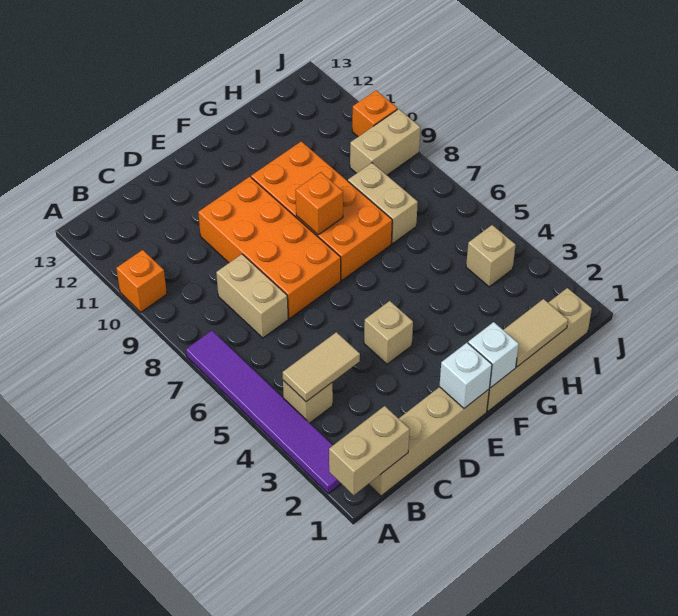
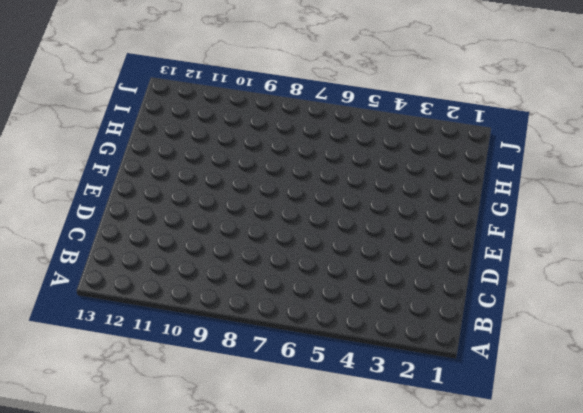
none -> purple tile A2:A7 level 1
none -> orange brick A10 level 1
none -> tan brick B1:E1 level 1

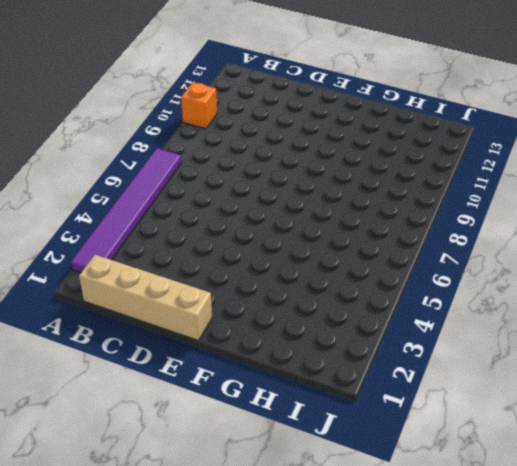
none -> tan brick B4 level 1
none -> tan brick C7:C8 level 1
none -> orange brick D7:E10 level 1

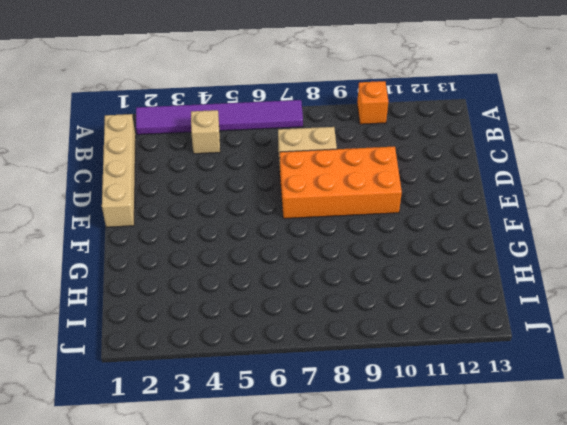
none -> tan brick E4 level 1
none -> tan brick F1:I1 level 1
none -> orange brick F7:G10 level 1

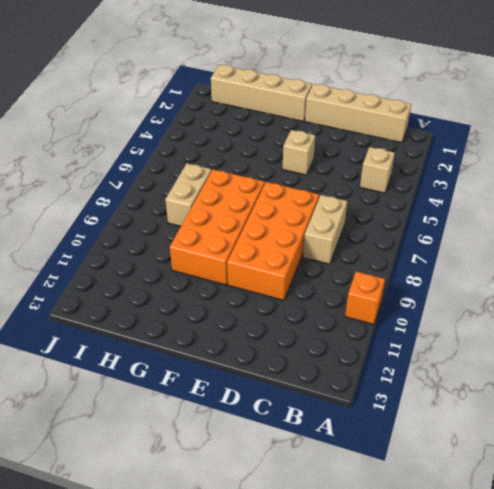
none -> purple tile A2:A7 level 1
none -> tan brick I4 level 1
none -> tan brick I9:J9 level 1

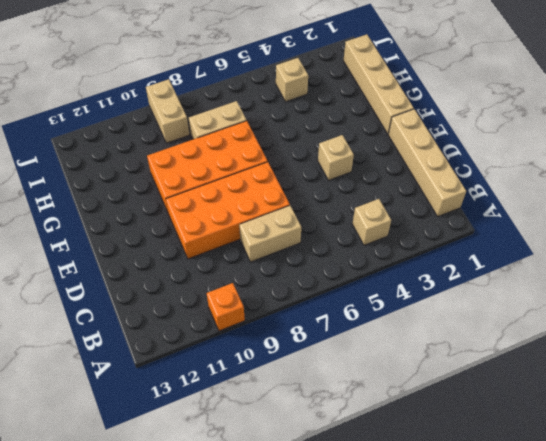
none -> purple tile A2:A7 level 1
none -> orange brick J10 level 1
none -> tan brick A1:B1 level 2

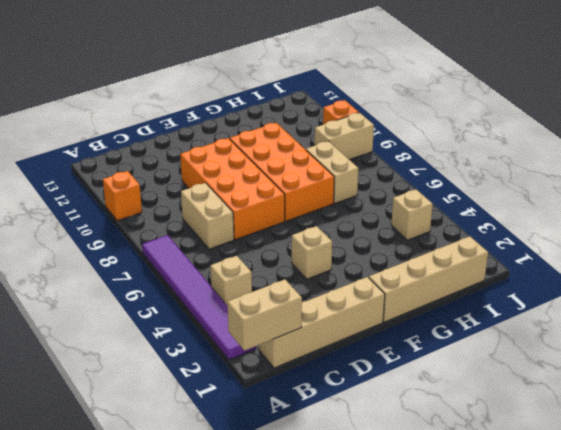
none -> tan tile B4:C4 level 2
none -> white brick E1 level 2
none -> white brick F1 level 2

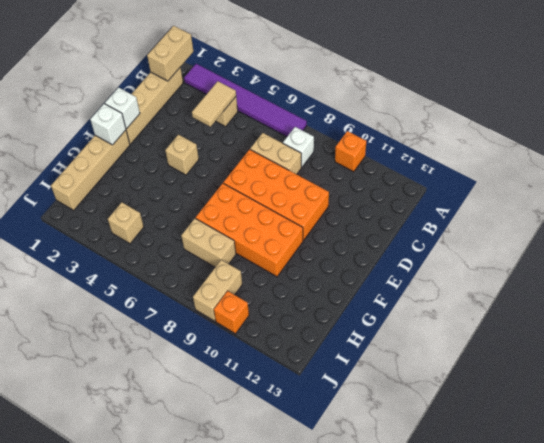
white brick B8 level 1 -> none
none -> orange brick F8 level 2
none -> tan tile G1:H1 level 2

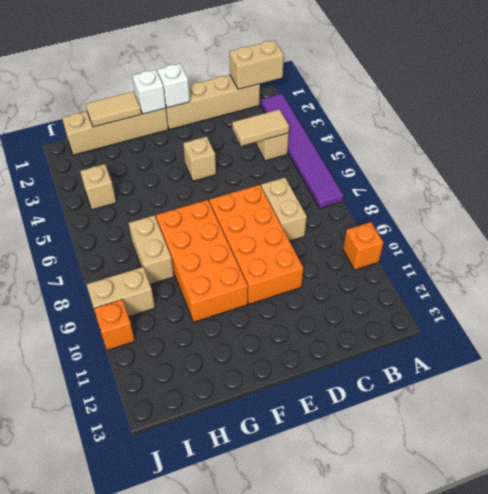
none -> orange brick F8 level 2

